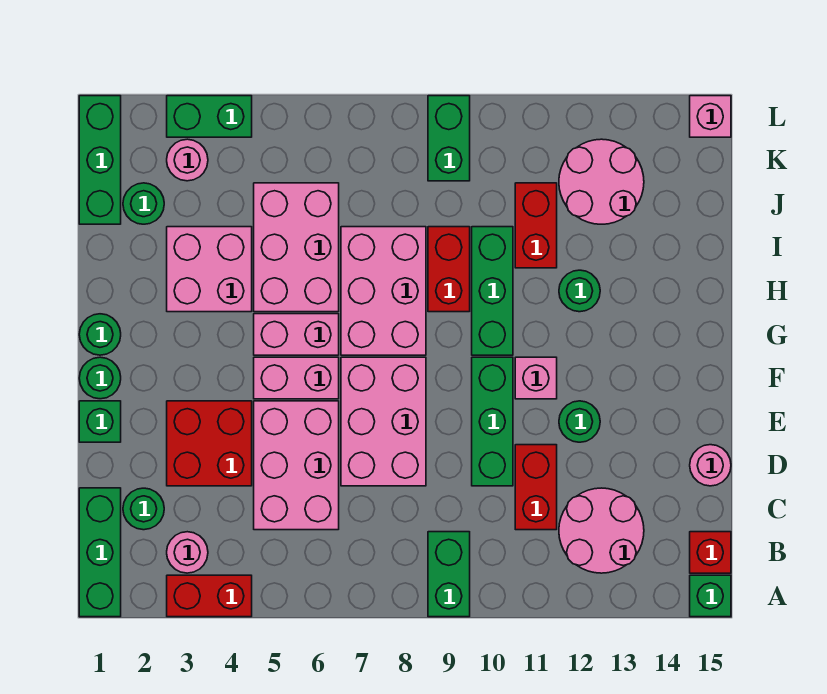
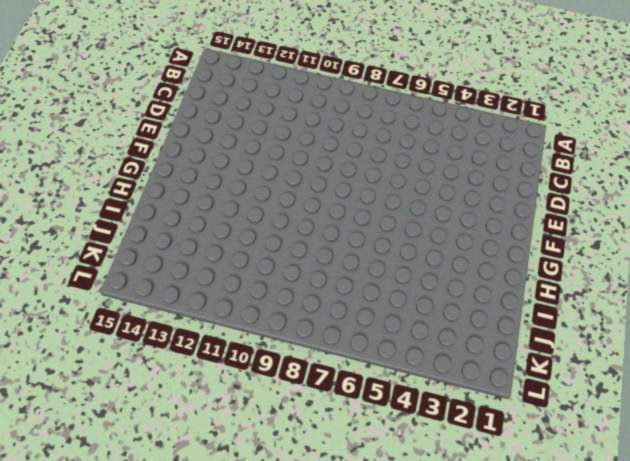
none -> green brick A1:C1 level 1
none -> red brick A3:A4 level 1
none -> green brick A9:B9 level 1
none -> green brick A15 level 1

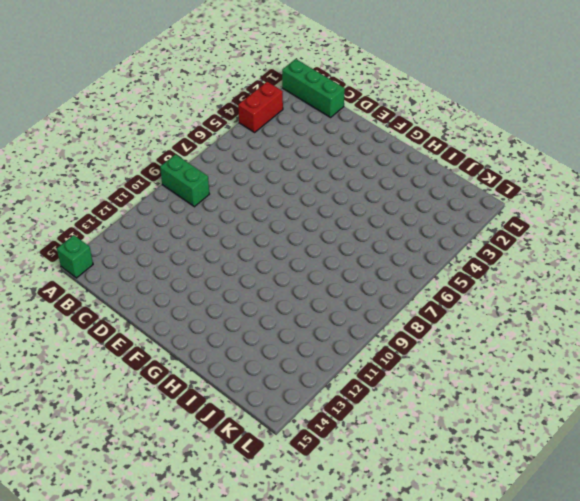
none -> pink round brick B3 level 1
none -> pink round brick B12:C13 level 1
none -> red brick B15 level 1
none -> green round brick C2 level 1

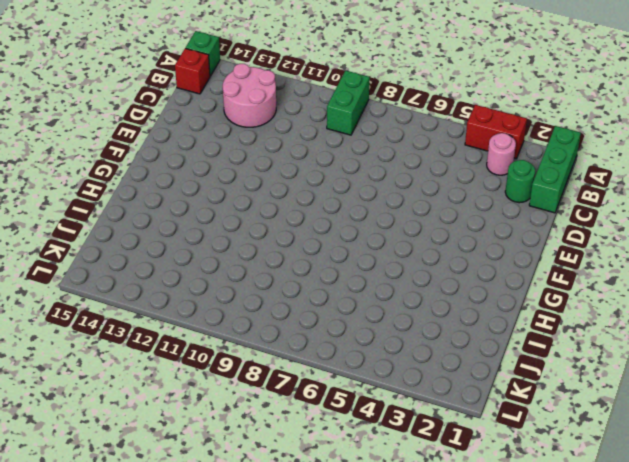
none -> pink brick C5:E6 level 1
none -> red brick C11:D11 level 1
none -> red brick D3:E4 level 1
none -> pink brick D7:F8 level 1

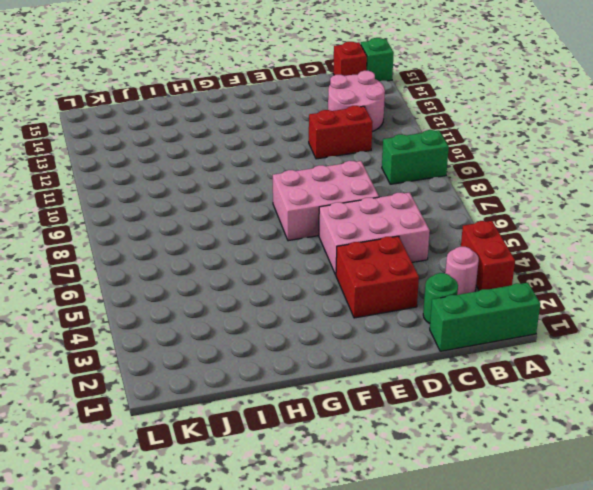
none -> green brick D10:F10 level 1
none -> pink round brick D15 level 1
none -> green brick E1 level 1
none -> green round brick E12 level 1

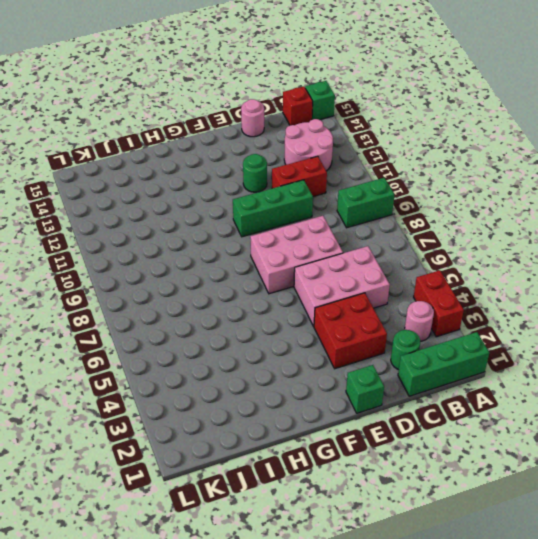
none -> green round brick F1 level 1
none -> pink brick F5:F6 level 1
none -> pink brick F11 level 1
none -> green round brick G1 level 1

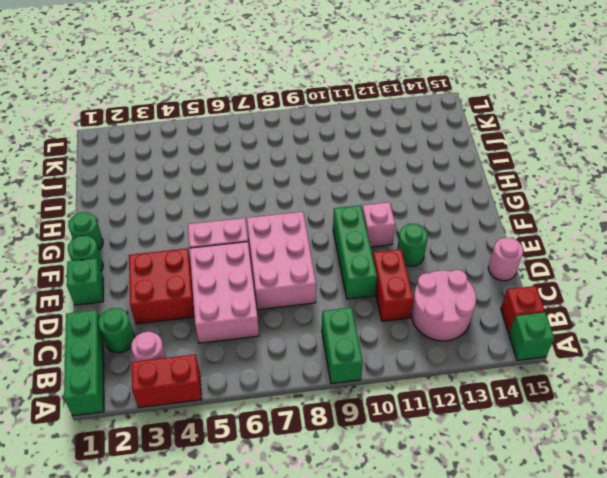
none -> pink brick G5:G6 level 1
none -> pink brick G7:I8 level 1
none -> green brick G10:I10 level 1
none -> pink brick H3:I4 level 1

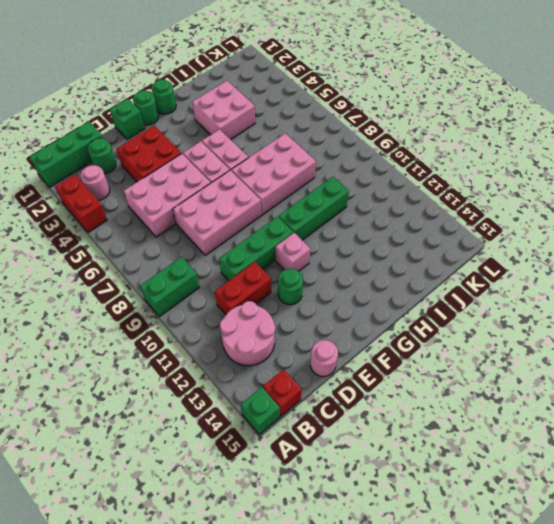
none -> pink brick H5:J6 level 1
none -> red brick H9:I9 level 1
none -> green round brick H12 level 1
none -> red brick I11:J11 level 1

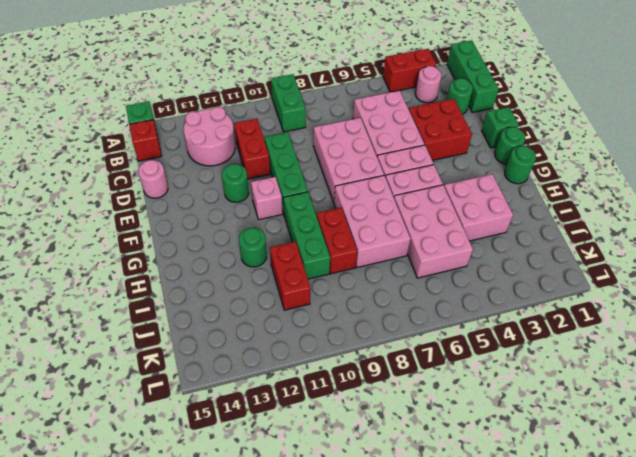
none -> green brick J1:L1 level 1
none -> green round brick J2 level 1
none -> pink round brick J12:K13 level 1
none -> pink round brick K3 level 1

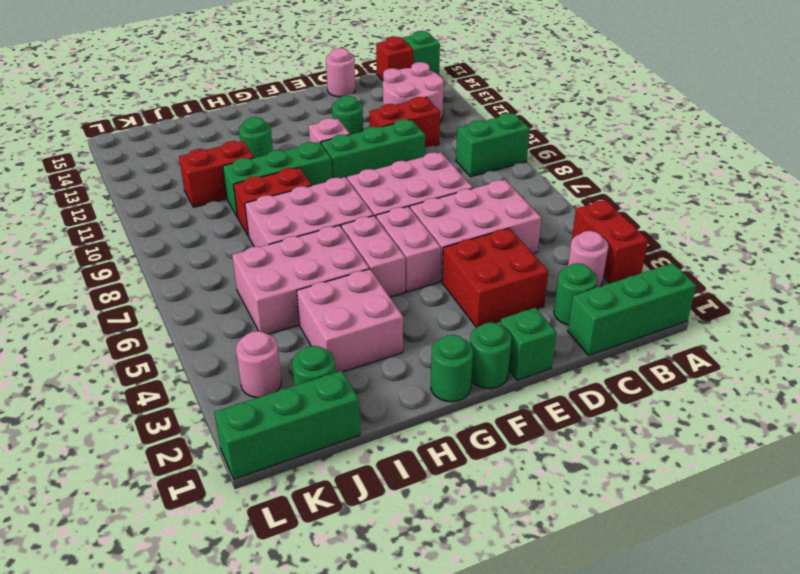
none -> pink round brick J12:K13 level 1
none -> green brick K9:L9 level 1
none -> green brick L3:L4 level 1
none -> pink brick L15 level 1

